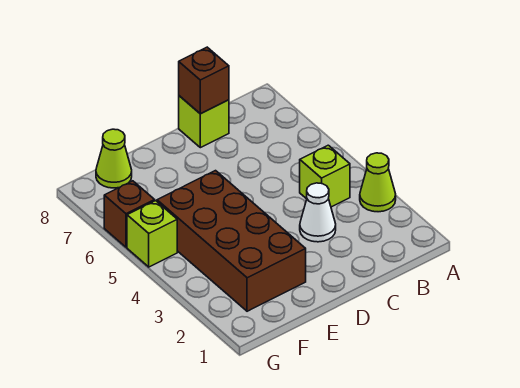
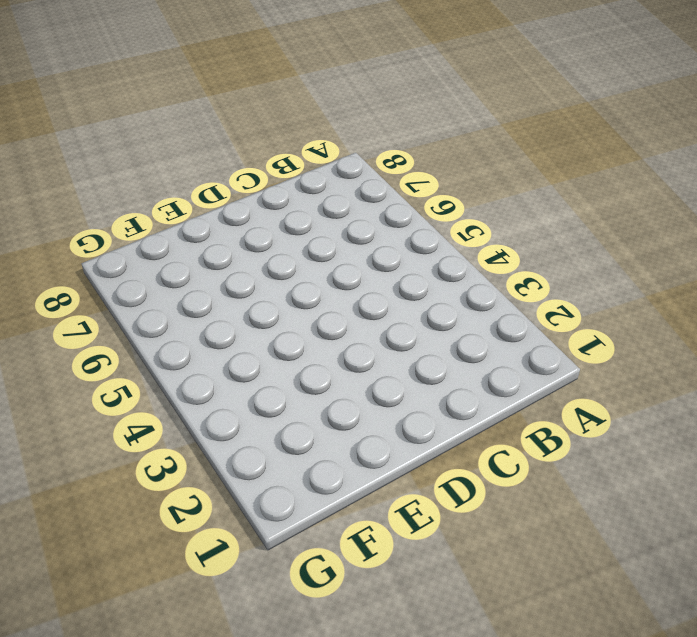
none -> lime cone A3 level 1
none -> lime brick B4 level 1

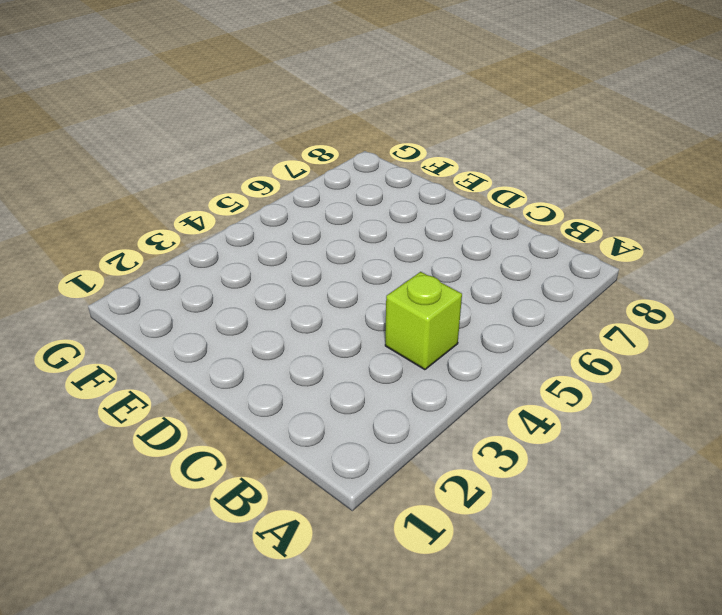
none -> lime cone A3 level 1
none -> white cone C3 level 1

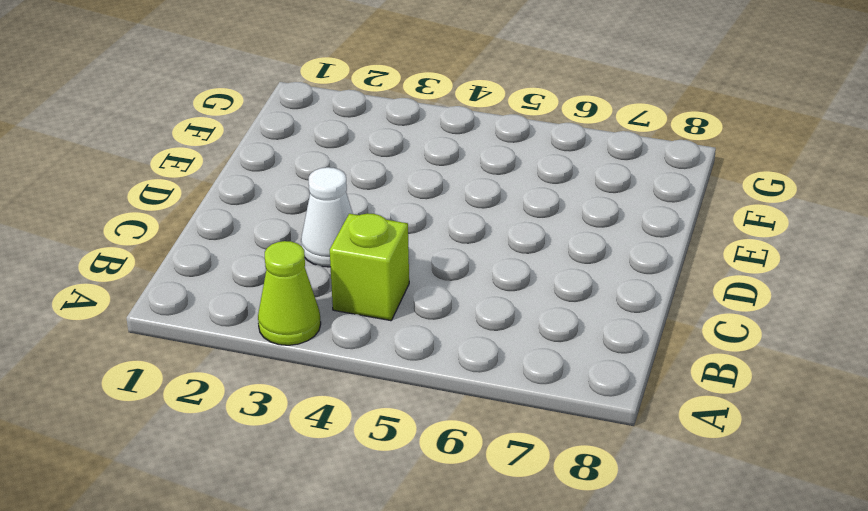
none -> lime brick C8 level 1
none -> brown brick E2:F5 level 1

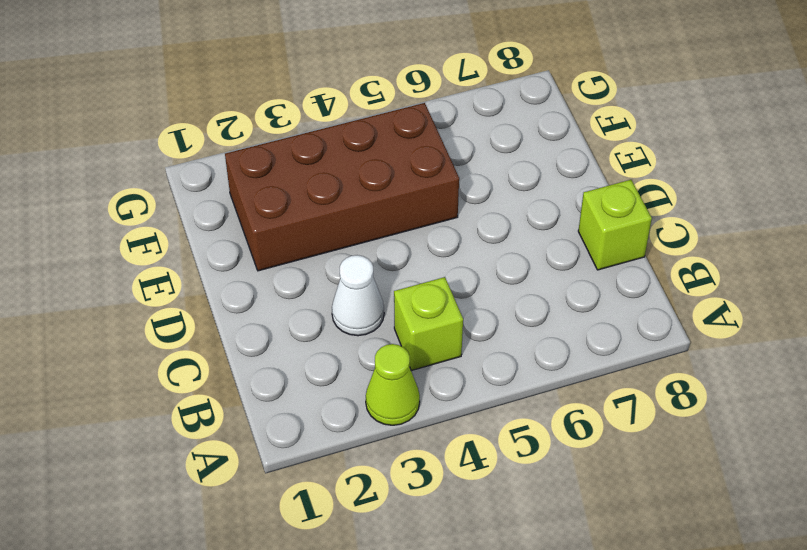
none -> lime cone F8 level 1
none -> lime brick G5 level 1

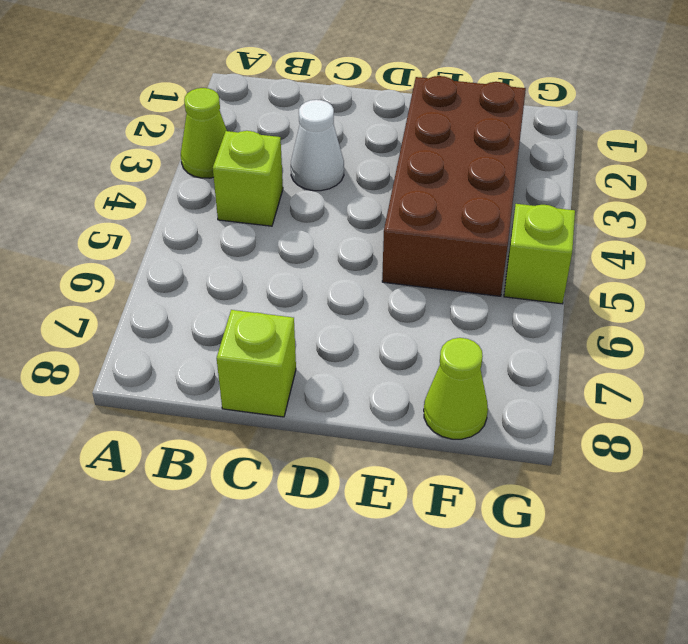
none -> brown brick G6 level 1
none -> brown brick C8 level 2

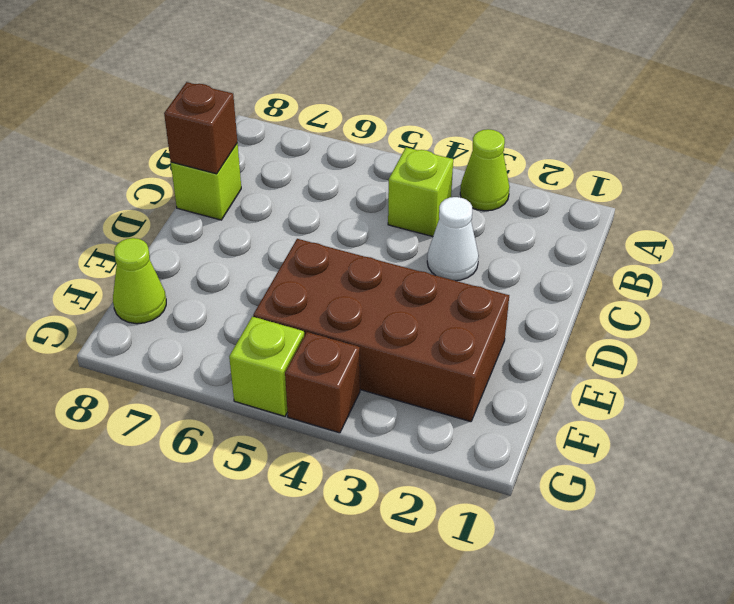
brown brick G4 level 1 -> brown brick G6 level 1

